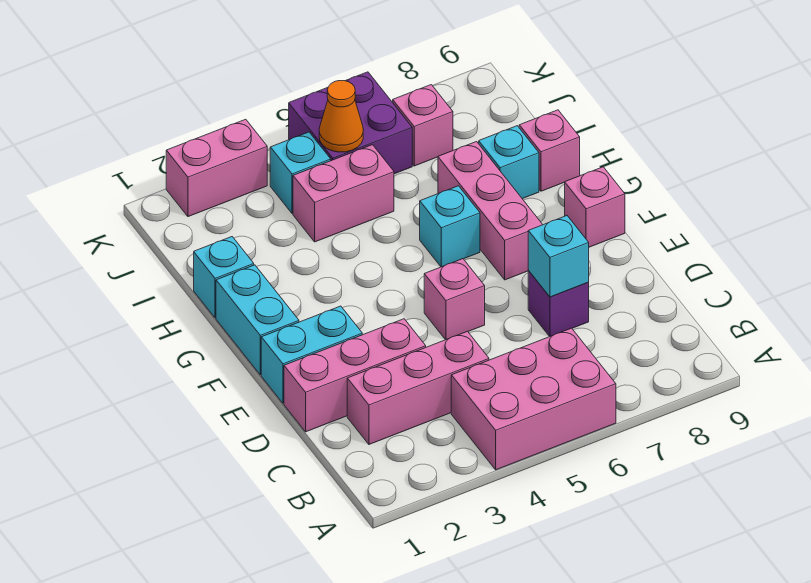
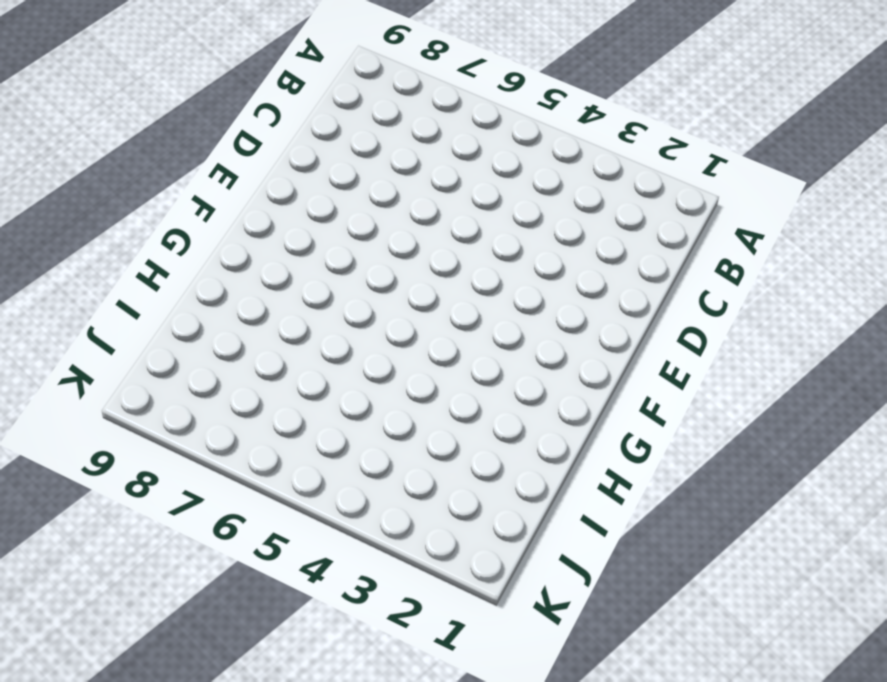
none -> pink brick A4:B6 level 1
none -> pink brick C2:C4 level 1
none -> pink brick D1:D3 level 1

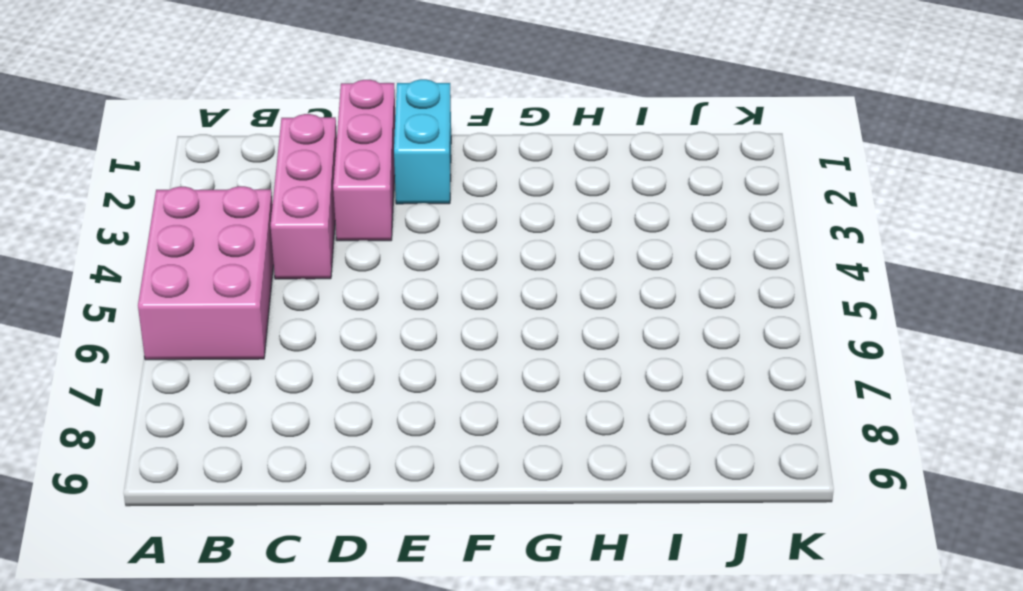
none -> purple brick D7 level 1
none -> pink brick E5 level 1
none -> cyan brick F1:G1 level 1

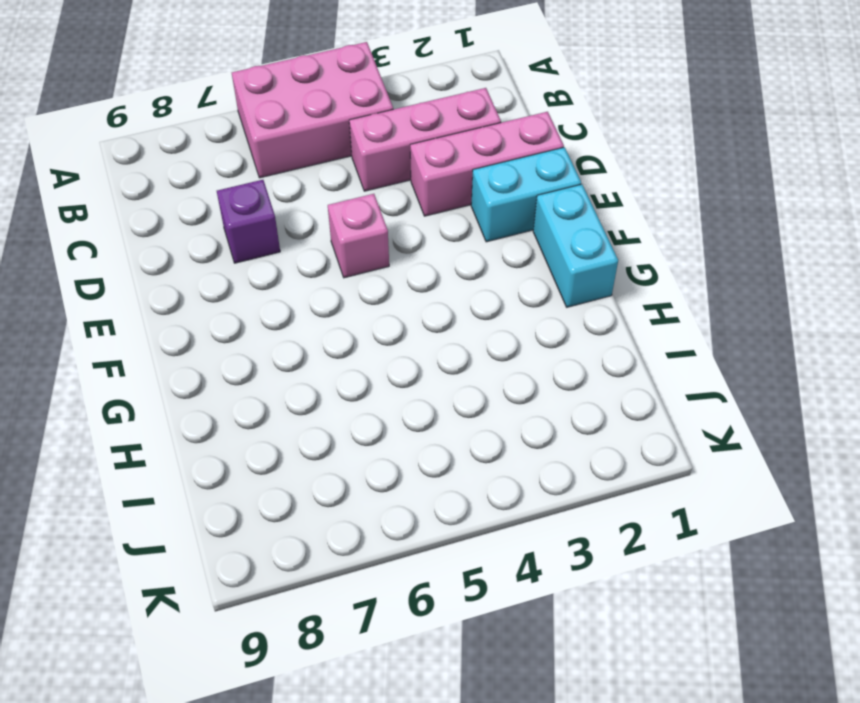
none -> pink brick F7:H7 level 1
none -> pink brick F9 level 1
none -> cyan brick G6 level 1

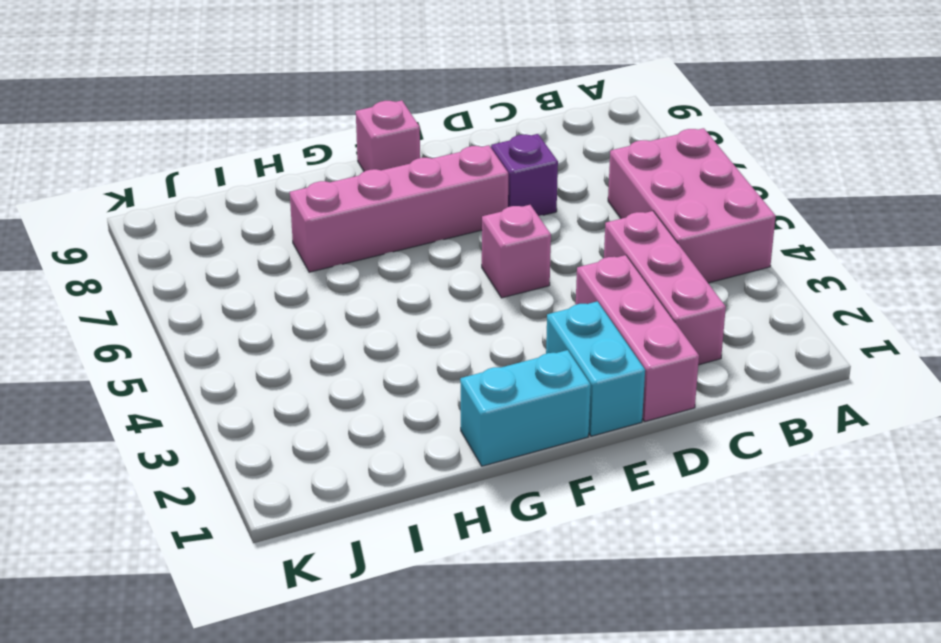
pink brick E7:H7 level 1 -> pink brick F7:H7 level 1
none -> cyan brick G6 level 1
none -> cyan brick H1 level 1
none -> cyan brick H8 level 1

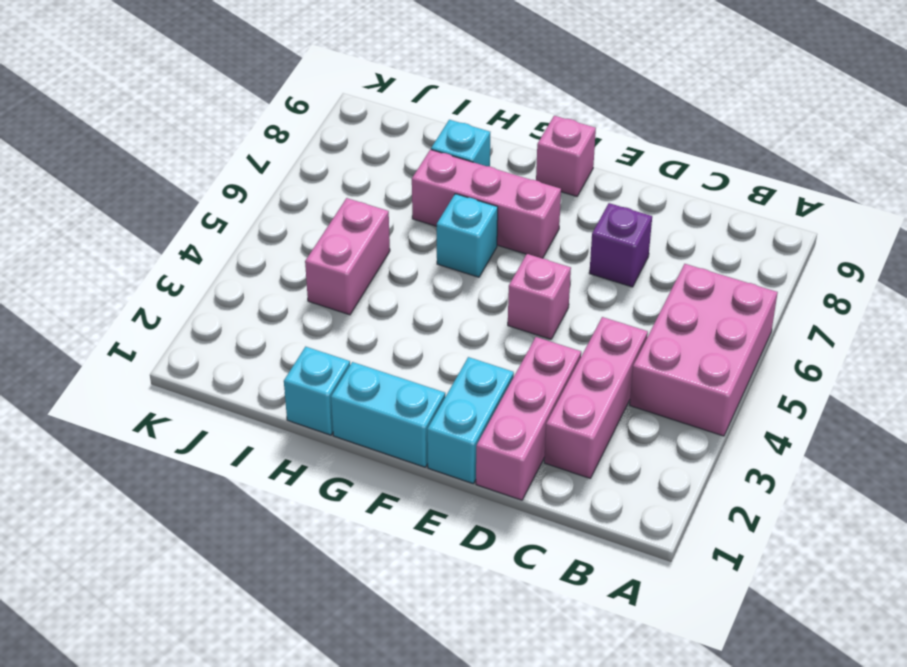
none -> pink brick H9 level 1
none -> cyan brick J4 level 1
none -> purple brick J5:K6 level 1

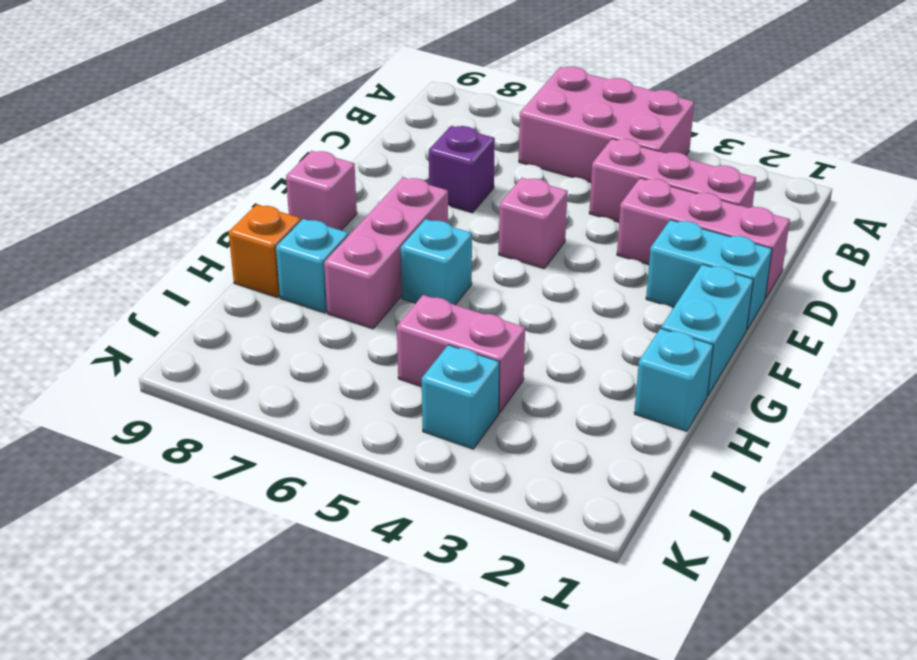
orange brick H9 level 1 -> pink brick H9 level 1
none -> purple brick J5:K6 level 1
none -> pink brick J7 level 1
none -> pink brick K2:K3 level 1

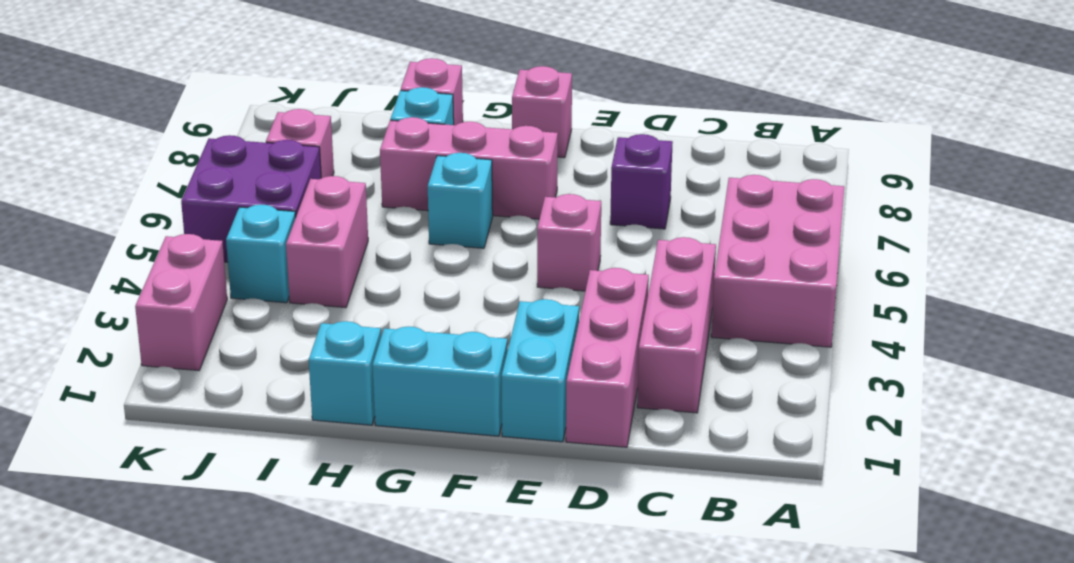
none -> cyan brick D7 level 2
none -> orange cone J5 level 2

